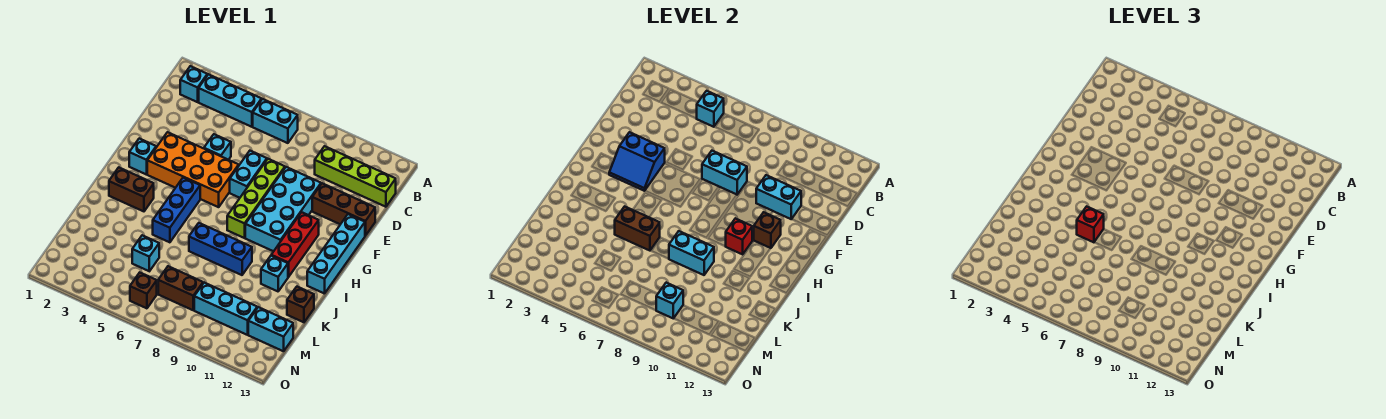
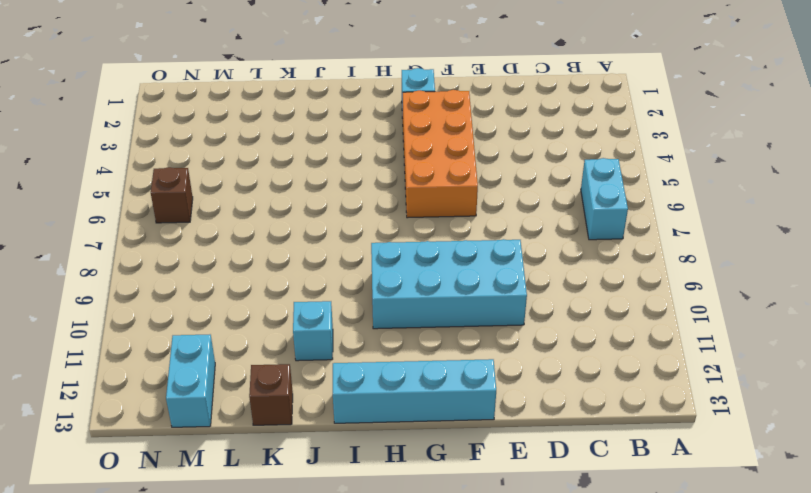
none -> cyan brick B2 level 1
none -> cyan brick B3:B5 level 1
none -> lime brick C10:C13 level 1
none -> cyan brick E5 level 1

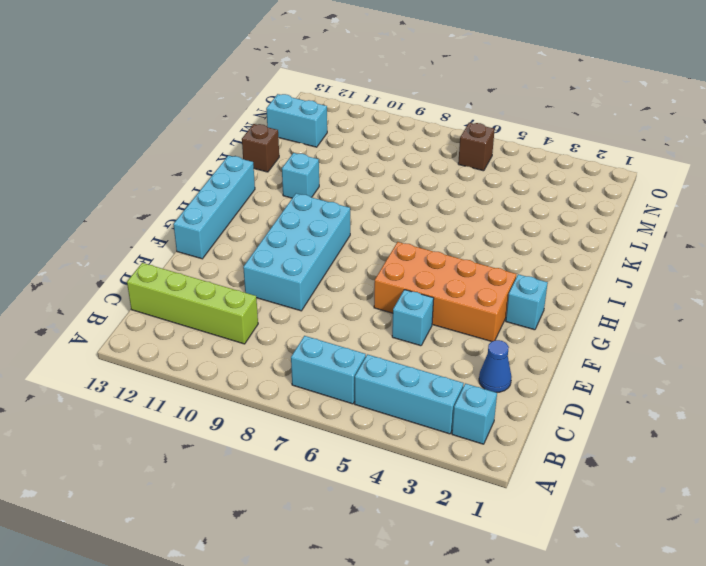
blue cone D2 level 1 -> none
none -> cyan brick E7:F7 level 1
none -> lime brick E8:H8 level 1
none -> brown brick E11:E13 level 1
none -> red brick G11:I11 level 1

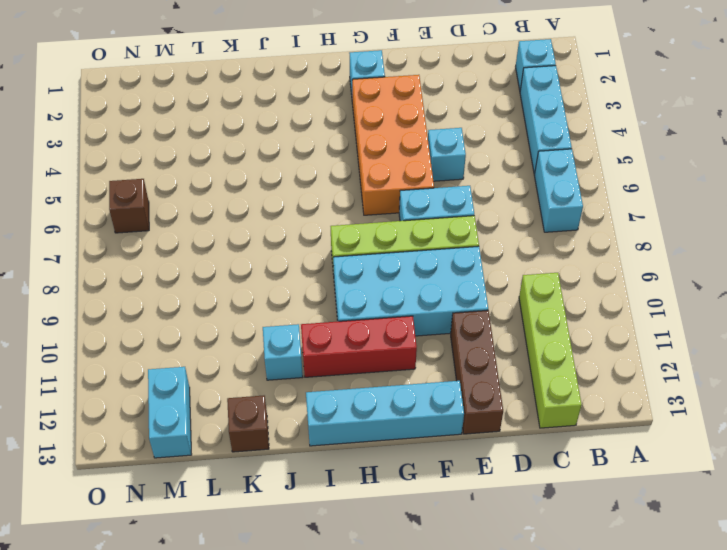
none -> blue brick H5:J5 level 1
none -> brown brick I2:I3 level 1
none -> blue brick J7:J9 level 1
none -> cyan brick L5 level 1

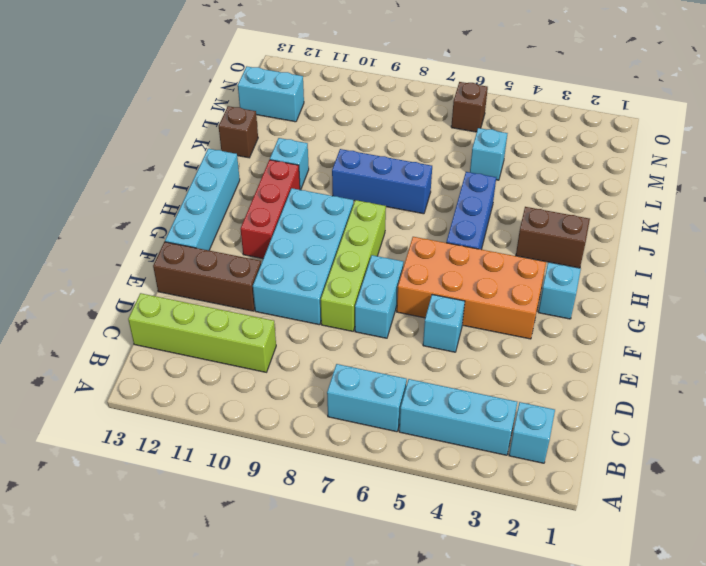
none -> brown brick M7:M8 level 1
none -> cyan brick M9:M11 level 1
none -> cyan brick B5 level 2
none -> cyan brick E7:E8 level 2

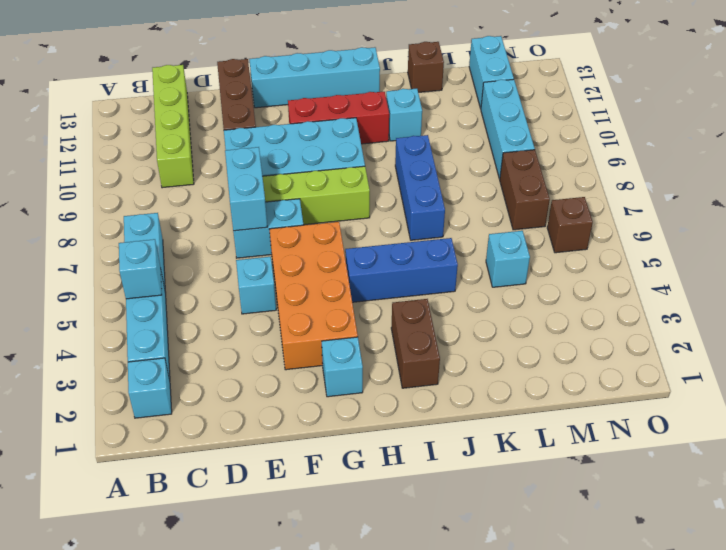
none -> cyan brick E10:E11 level 2
none -> blue slope F3:G4 level 2 top F
none -> brown brick G11 level 2
none -> red brick H10 level 2

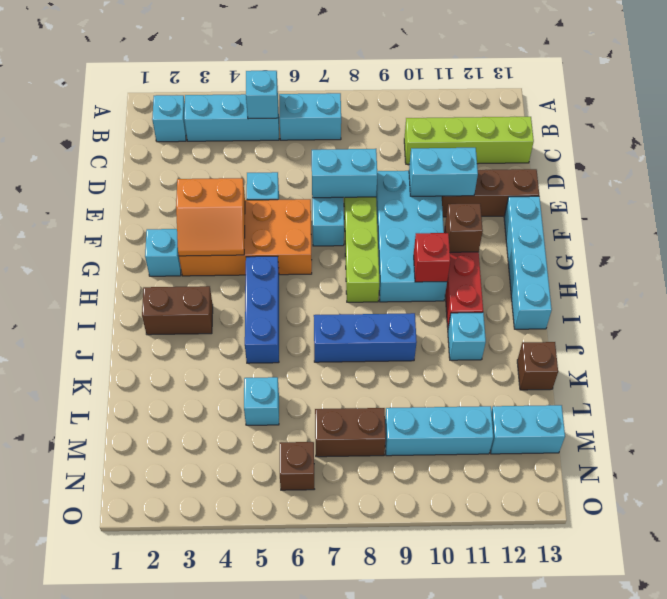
orange slope F3:G4 level 2 top F -> blue slope F3:G4 level 2 top F
none -> brown brick J5:J6 level 2
none -> cyan brick J8:J9 level 2
none -> cyan brick M9 level 2
none -> red brick J5 level 3

